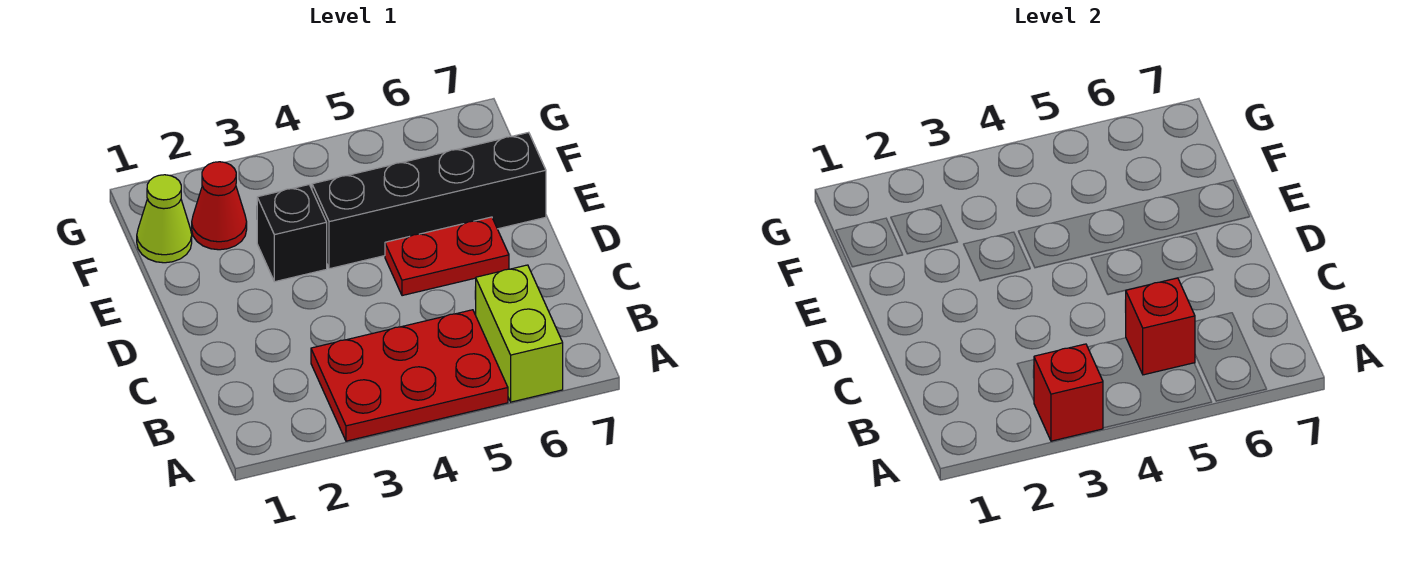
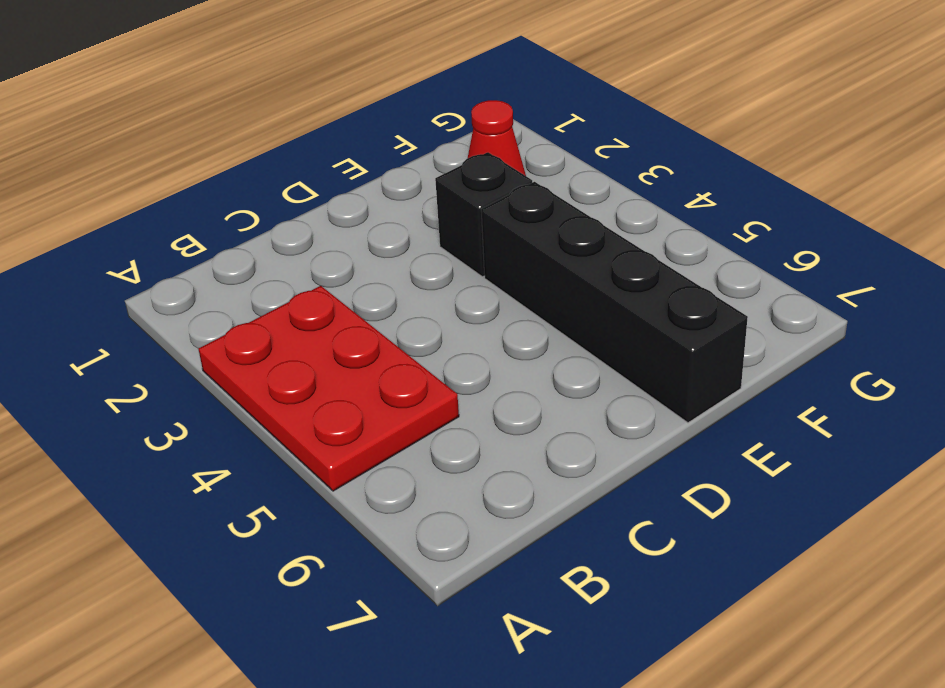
none -> lime brick A6:B6 level 1
none -> red plate D5:D6 level 1

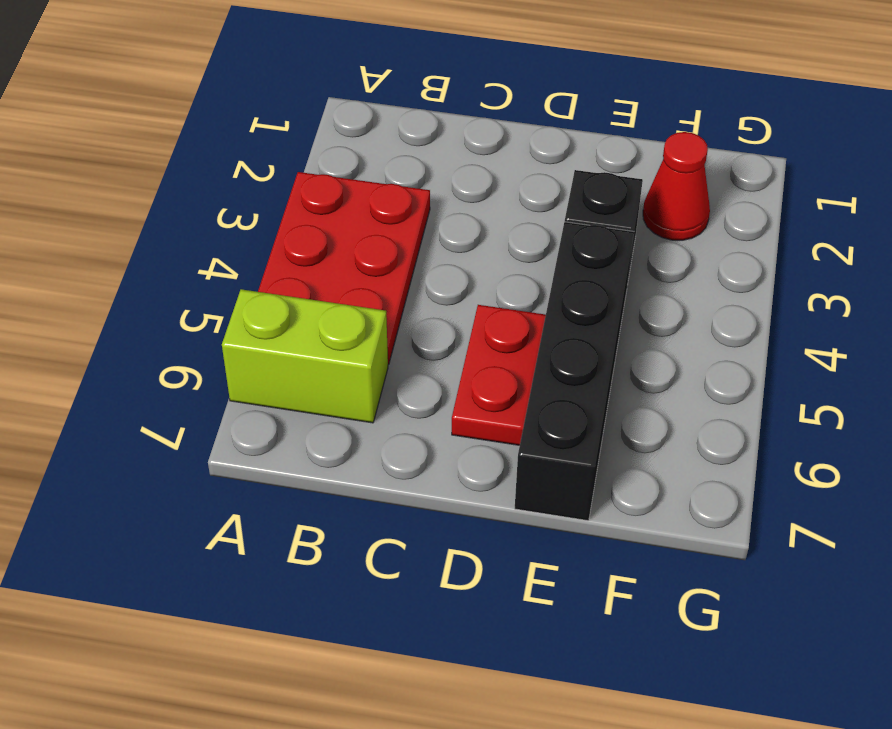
none -> lime cone F1 level 1
none -> red brick A3 level 2

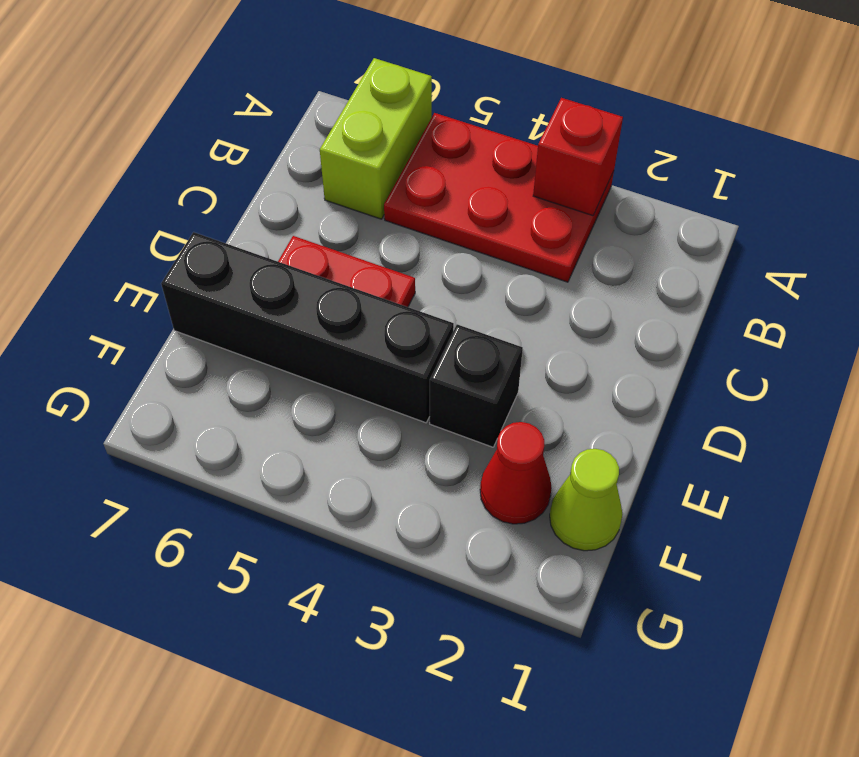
none -> red brick B5 level 2

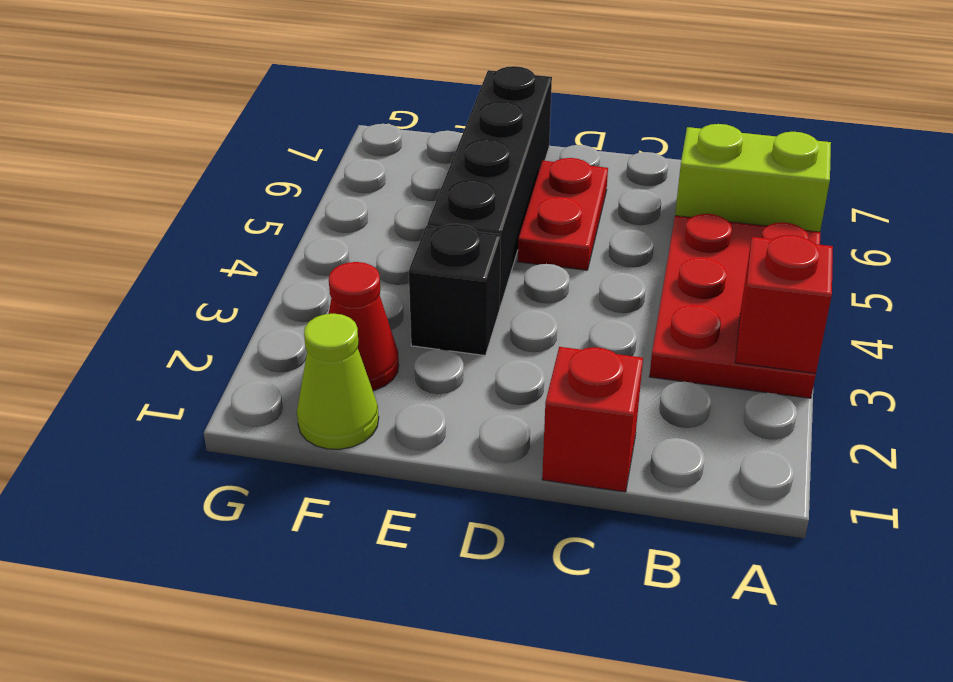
red brick C1 level 1 -> red brick B5 level 2

